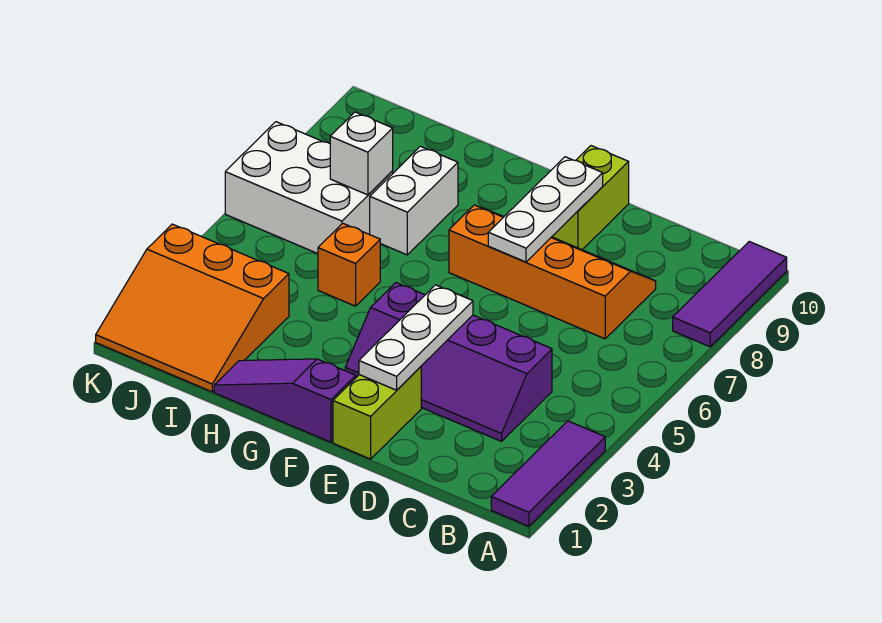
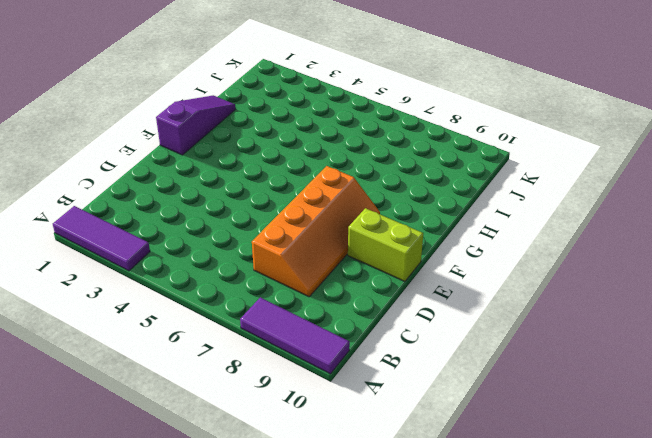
none -> purple slope C3:F4 level 1 top 4
none -> lime brick E1:E2 level 1
none -> orange brick H5 level 1

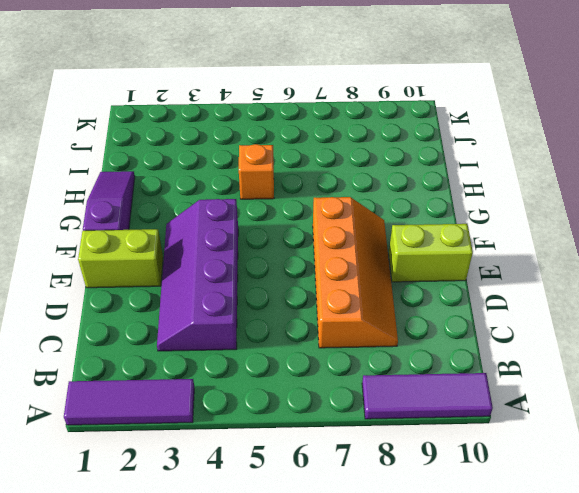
none -> white brick H7:H8 level 1
none -> orange slope I1:K3 level 1 top 3
none -> white brick I6:K7 level 1

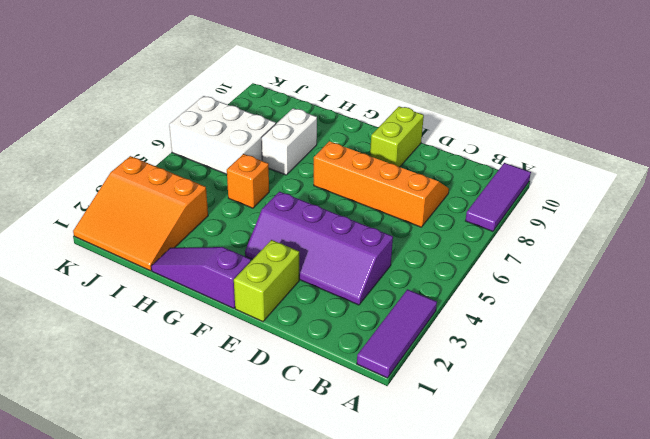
none -> white plate E2:E4 level 2
none -> white plate E7:E9 level 2
none -> white brick I7 level 2

